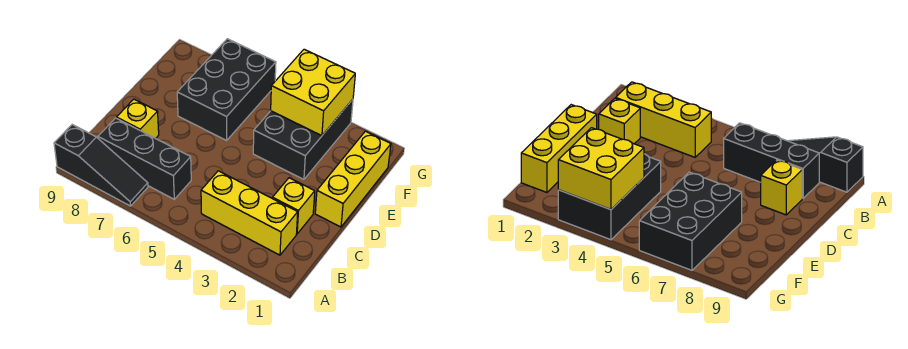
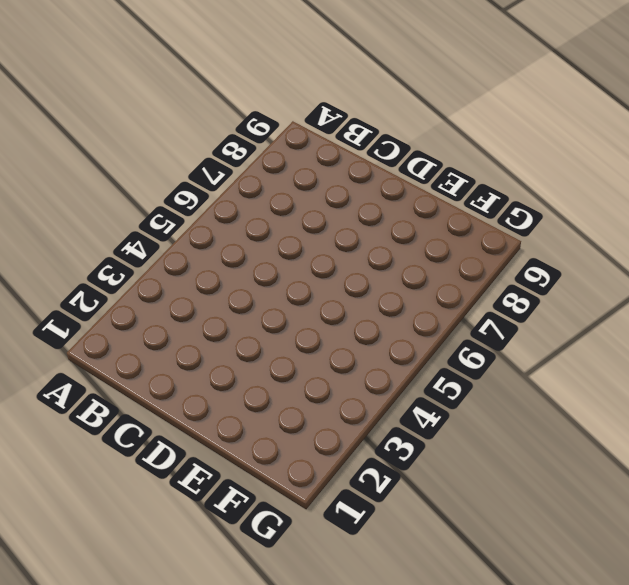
none -> black slope A7:A9 level 1 top 9
none -> yellow brick B2:B4 level 1

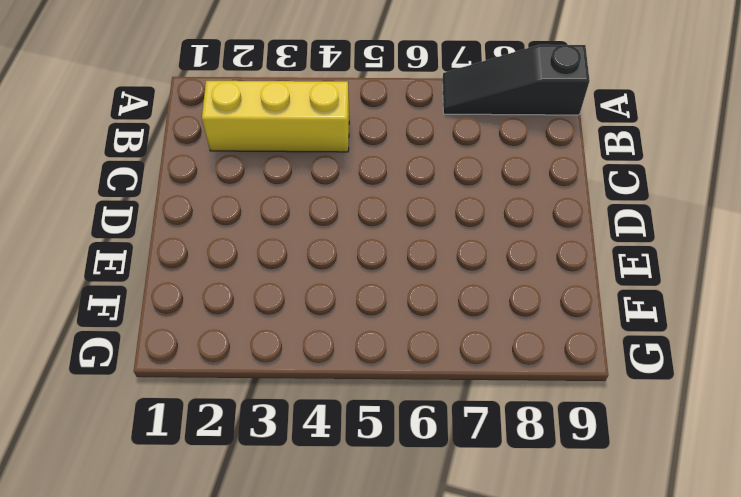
none -> black brick B6:B8 level 1
none -> yellow brick C2 level 1

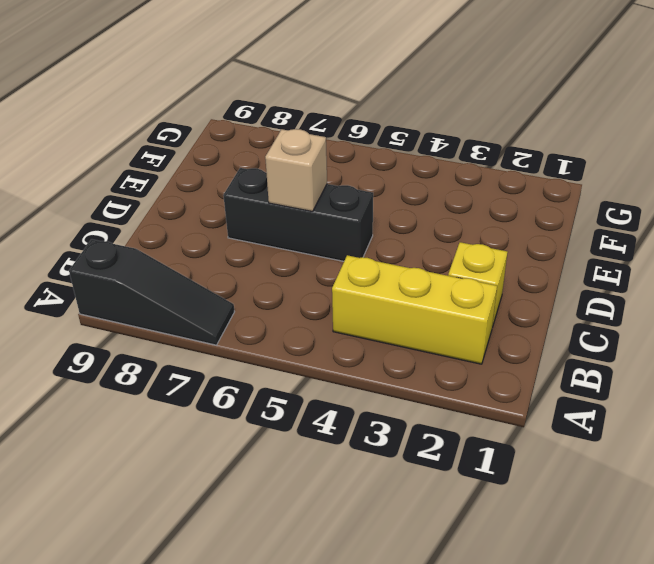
black brick D5:D7 level 1 -> black brick B6:B8 level 1
tan brick D6 level 2 -> none
none -> yellow brick C8 level 1
none -> yellow brick D1:F1 level 1

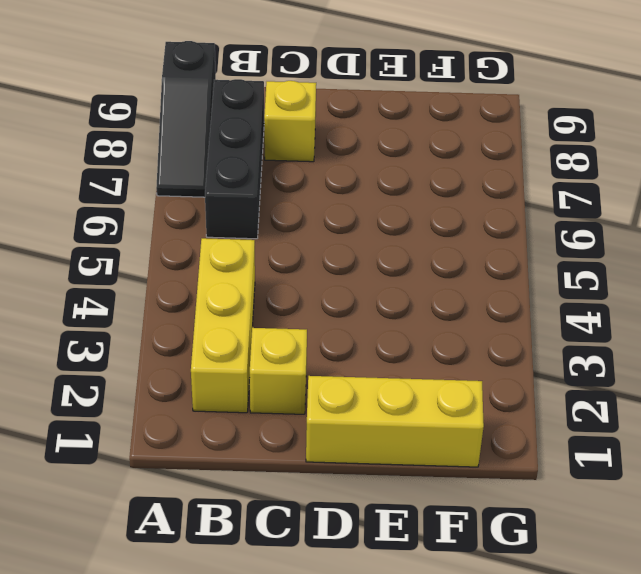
none -> black brick E3:G4 level 1
none -> black brick E6:G7 level 1

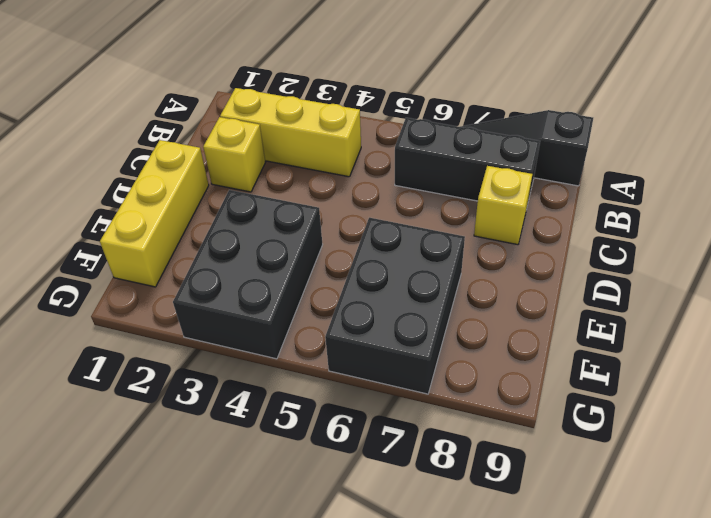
none -> yellow brick F3:G4 level 2

